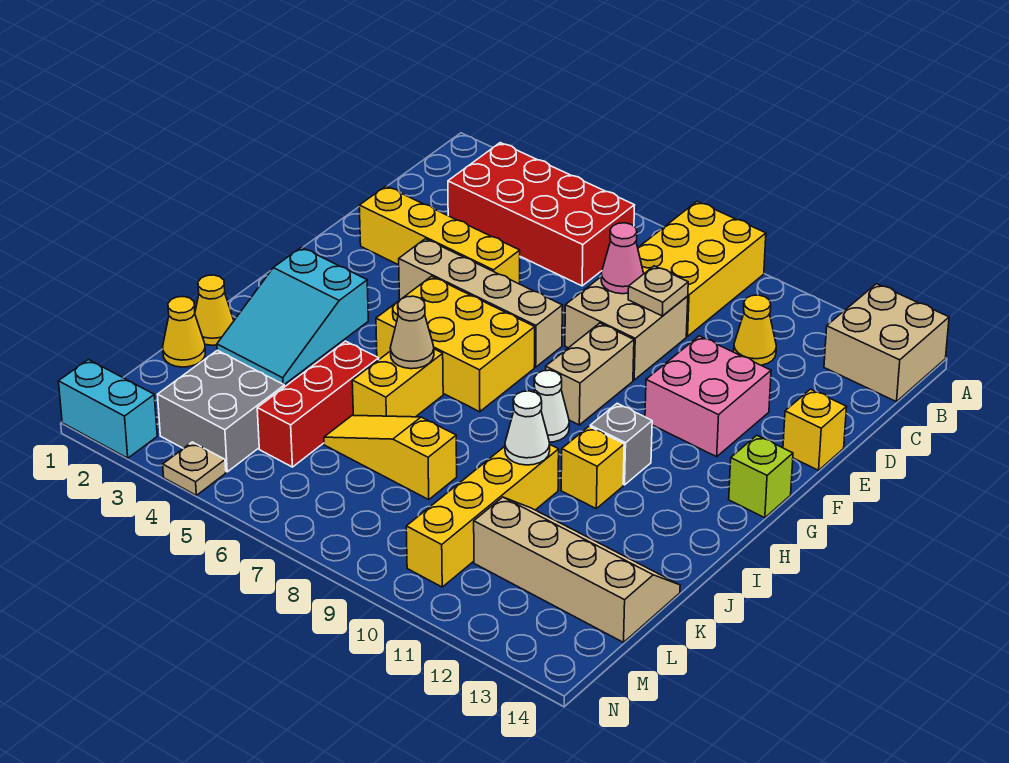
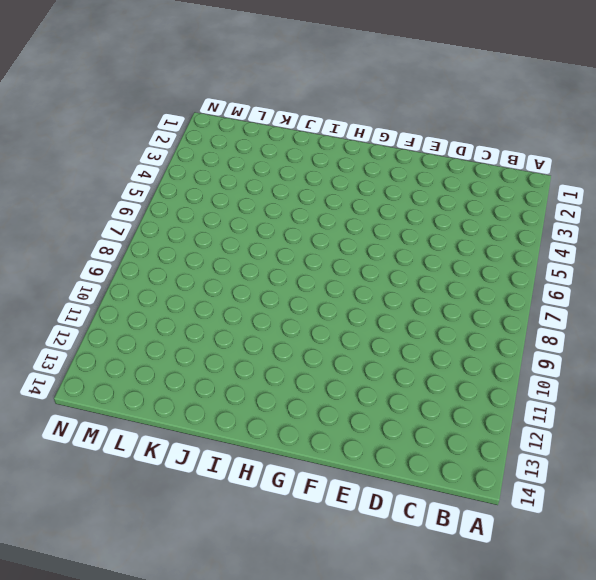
none -> yellow brick A8:C9 level 1
none -> tan brick A13:B14 level 1
none -> red brick B3:C6 level 1
none -> yellow cone C11 level 1

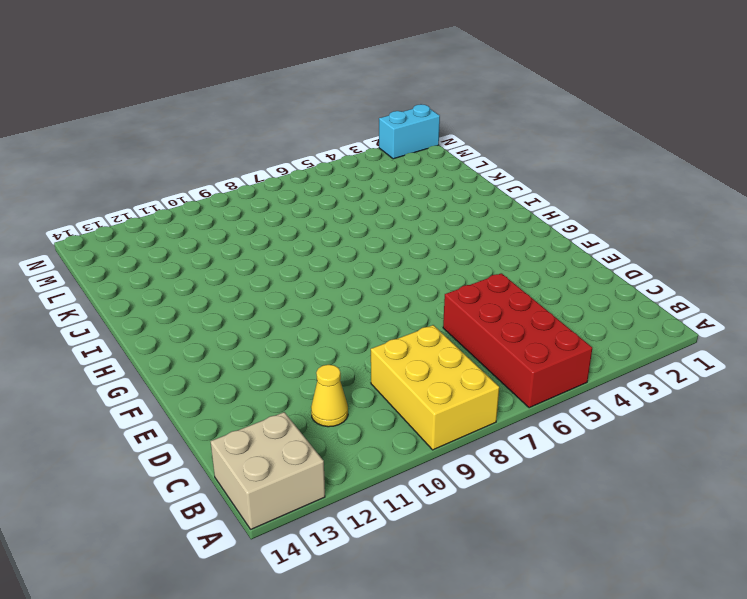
red brick A5:D6 level 1 -> red brick B3:C6 level 1
none -> tan brick D8:E9 level 1
none -> yellow brick E2:E5 level 1
none -> pink brick E11:F12 level 1
none -> yellow brick E14 level 1

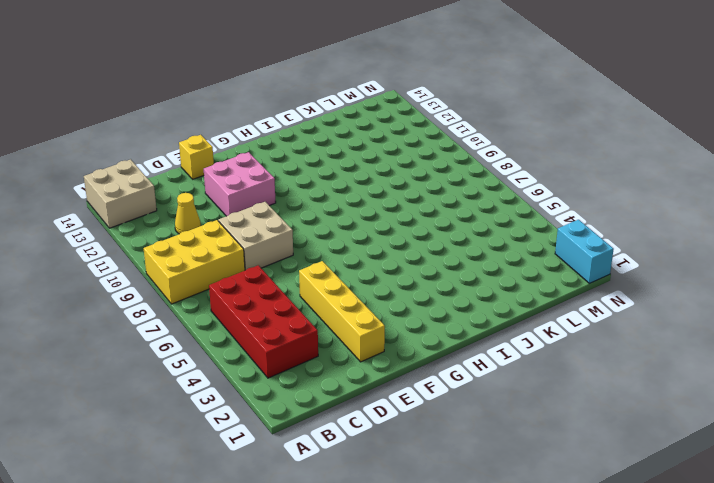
none -> tan brick F4:F7 level 1
none -> tan brick F9:G9 level 1
none -> yellow brick G5:H7 level 1
none -> lime brick G14 level 1

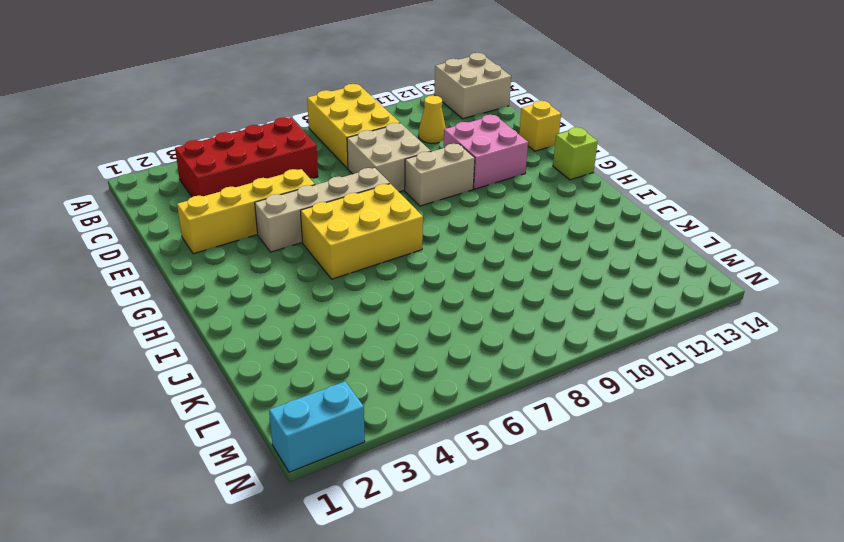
tan brick F9:F10 level 1 -> tan brick F9:G9 level 1
none -> cyan slope H2:J3 level 1 top H
none -> white cone H9 level 1
none -> grey brick H11 level 1
none -> yellow brick I6:J6 level 1

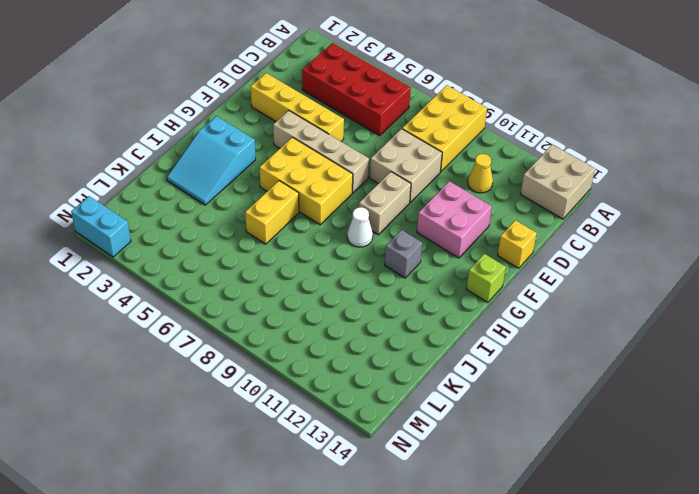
none -> yellow brick I11 level 1
none -> yellow cone J1 level 1
none -> red brick J5:L5 level 1
none -> yellow brick J10:M10 level 1

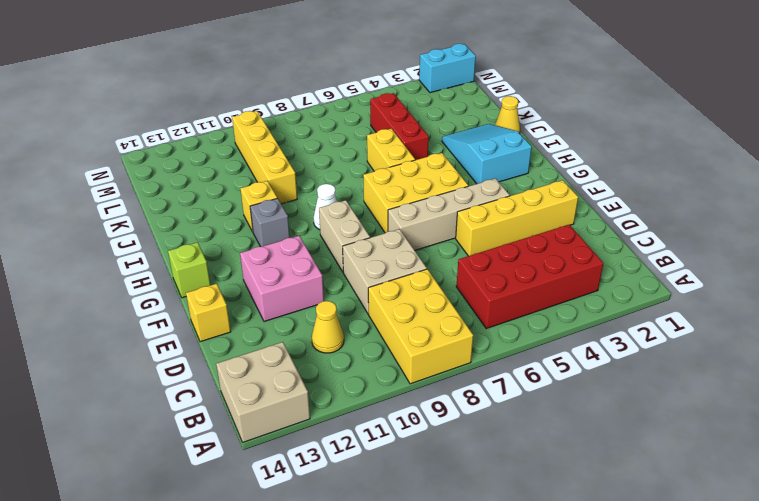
none -> yellow cone K1 level 1
none -> yellow slope K6:K8 level 1 top 8
none -> tan slope K11:L14 level 1 top L
none -> grey brick L3:M4 level 1

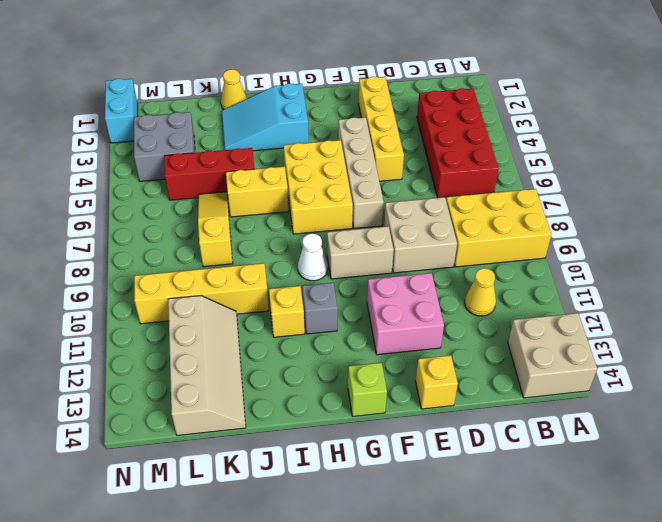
none -> yellow cone K1 level 1
none -> tan plate N4 level 1
none -> pink cone D8 level 2
none -> tan plate D9 level 2

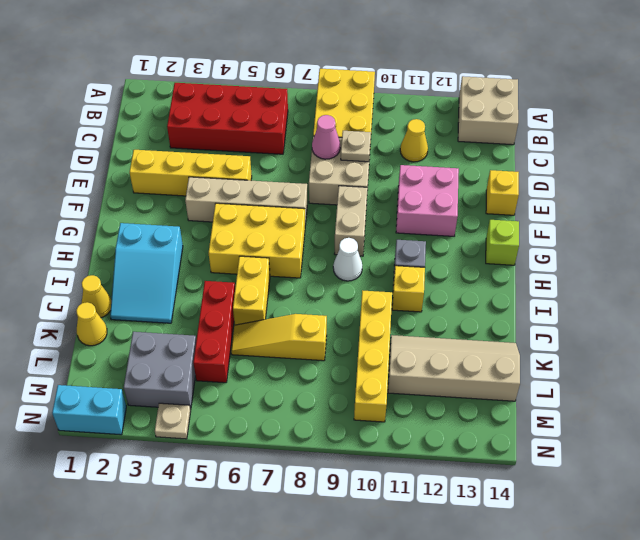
none -> tan cone I6 level 2
none -> white cone J10 level 2

